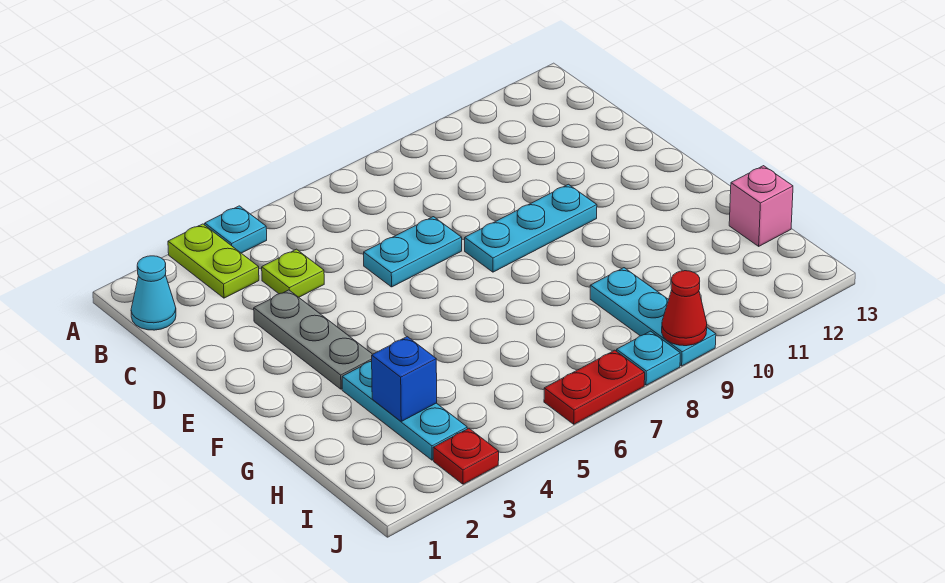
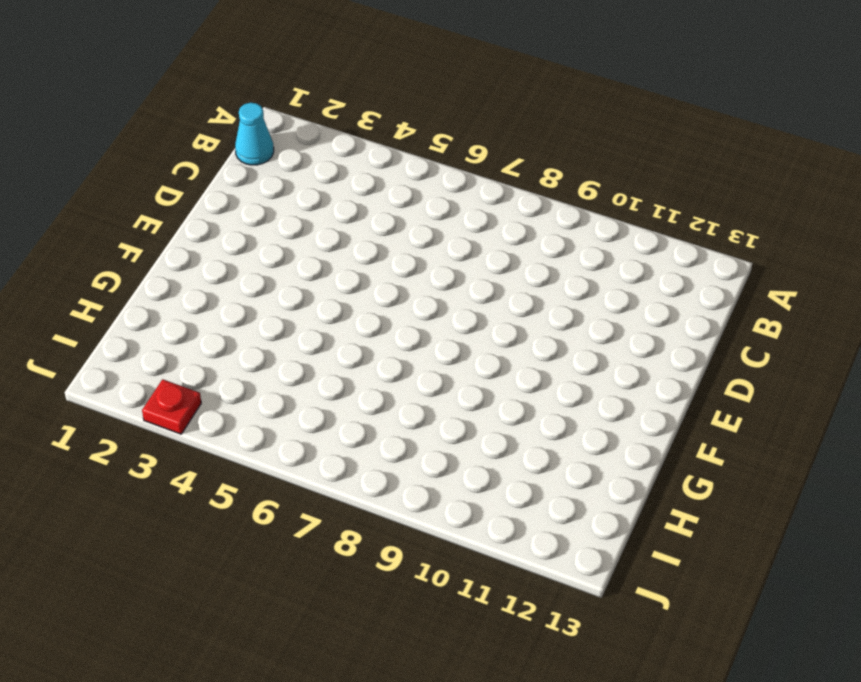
none -> lime plate A3:B3 level 1
none -> cyan plate A4 level 1
none -> lime plate C4 level 1

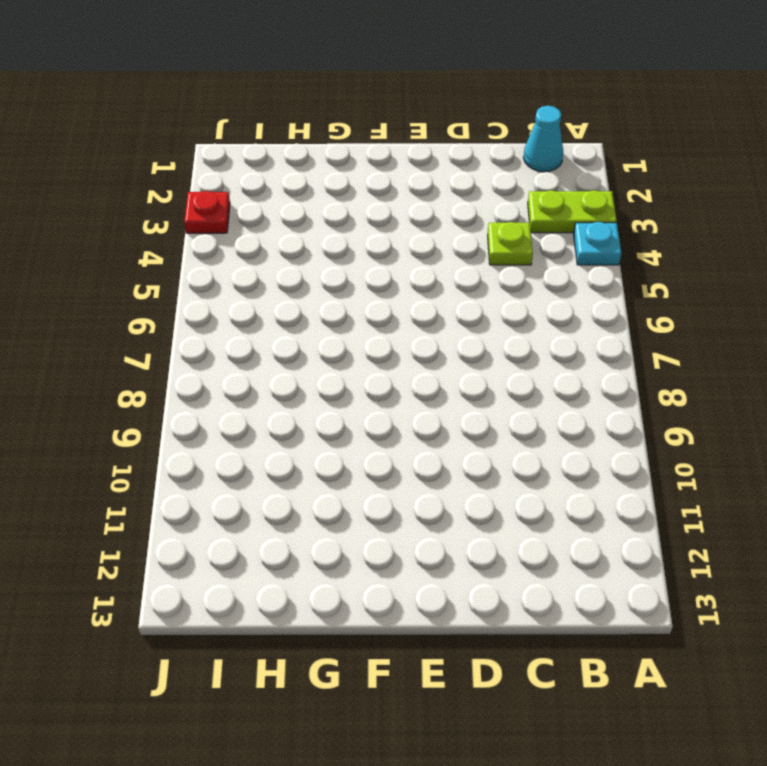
none -> grey plate D3:F3 level 1
none -> cyan plate D6:D7 level 1
none -> cyan plate E8:E10 level 1

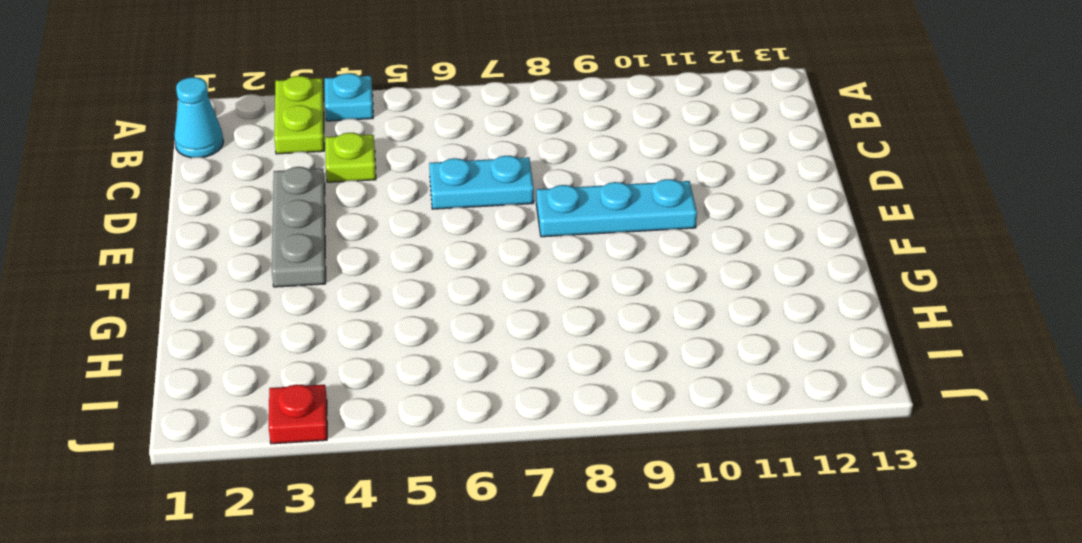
none -> cyan plate G3:I3 level 1
none -> cyan plate H9:J9 level 1
none -> pink brick H13 level 1

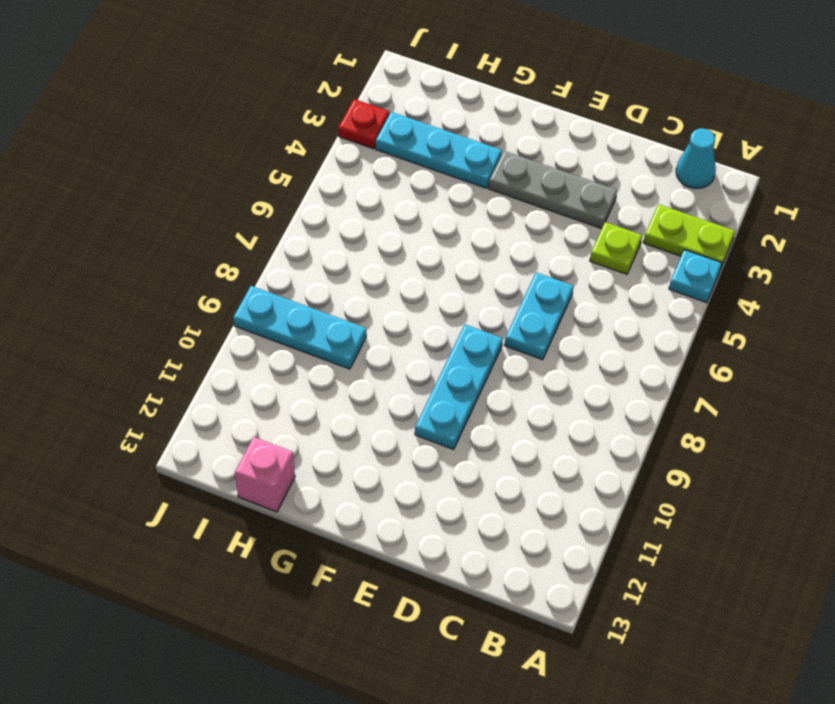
none -> red plate J6:J7 level 1
none -> cyan plate J8 level 1
none -> blue brick H3 level 2

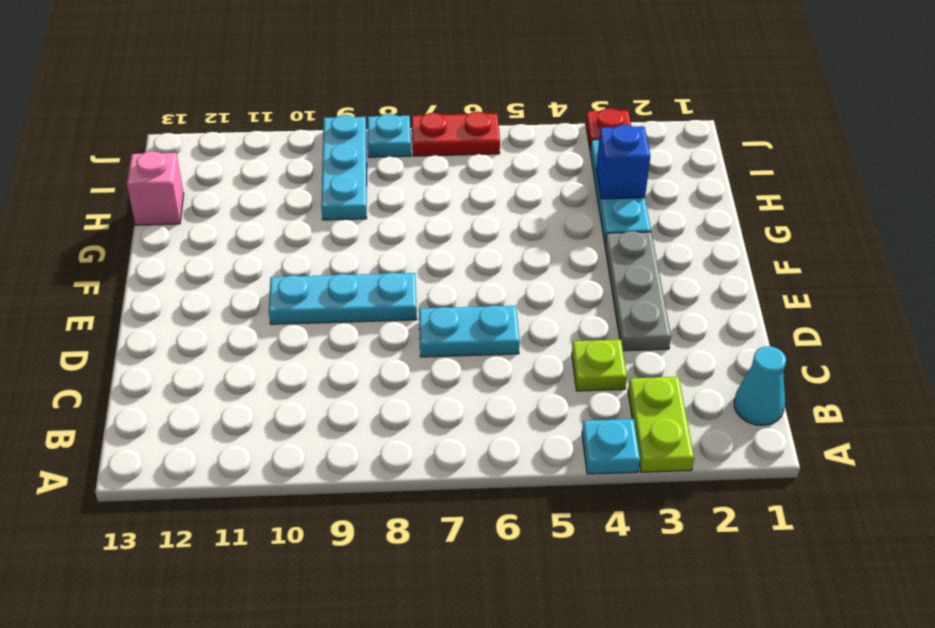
none -> red cone J9 level 2

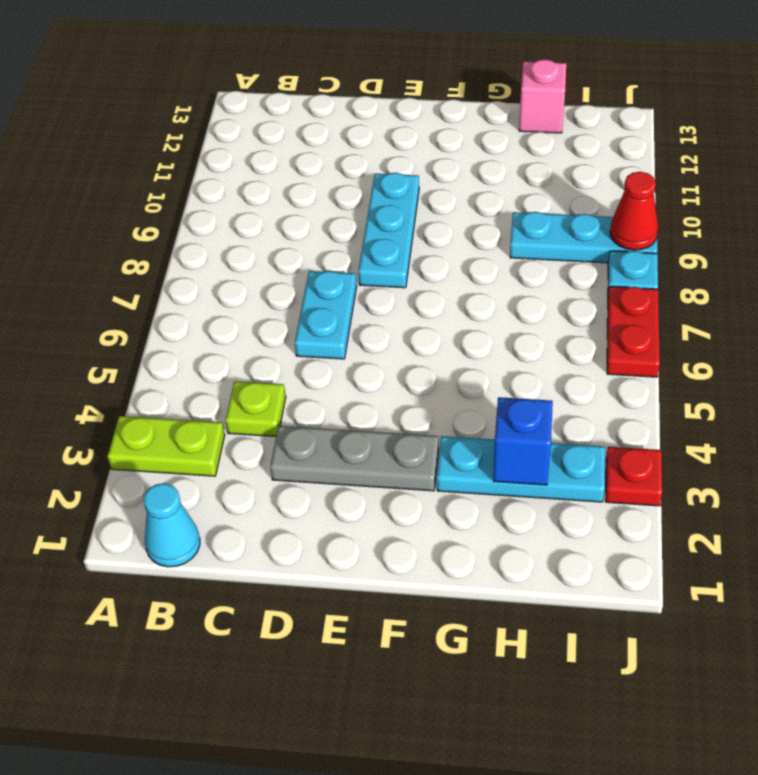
none -> cyan plate A4 level 1

